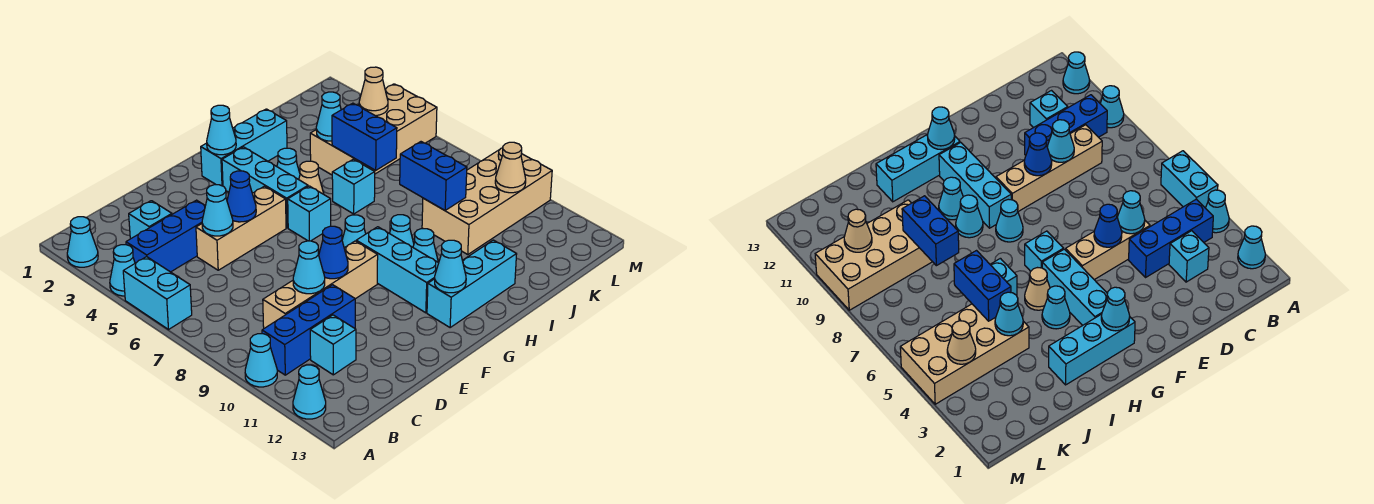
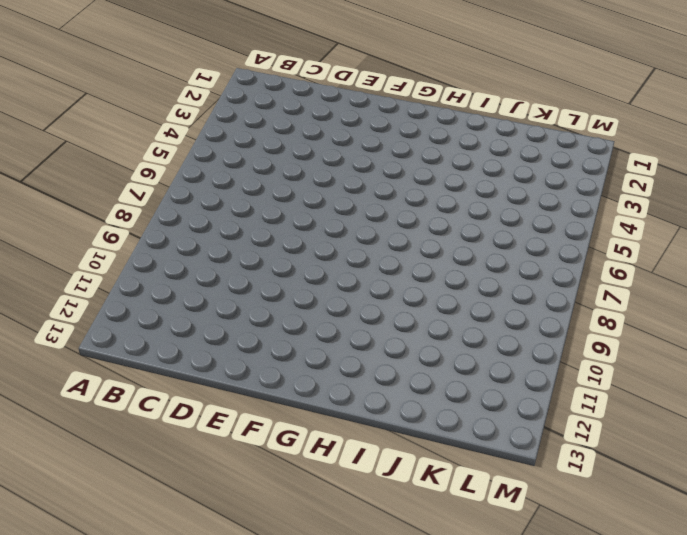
none -> cyan cone A2 level 1
none -> cyan cone A4 level 1
none -> cyan brick A5:A6 level 1
none -> cyan cone A10 level 1

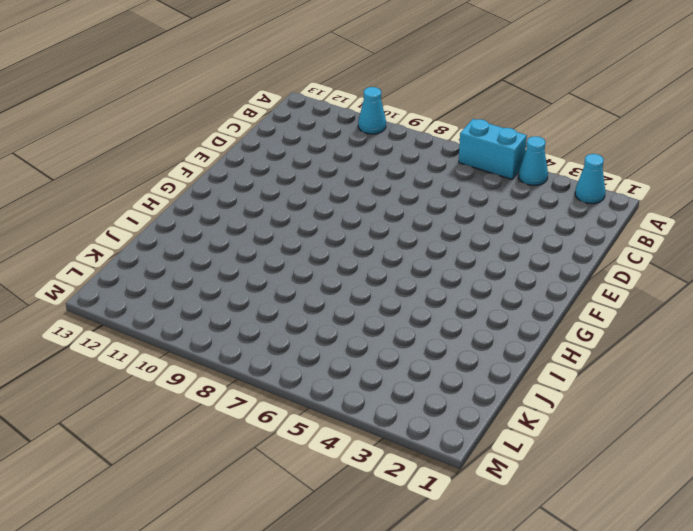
none -> cyan cone A12 level 1
none -> blue brick B4:D4 level 1
none -> blue brick B10:D10 level 1
none -> cyan brick C3 level 1

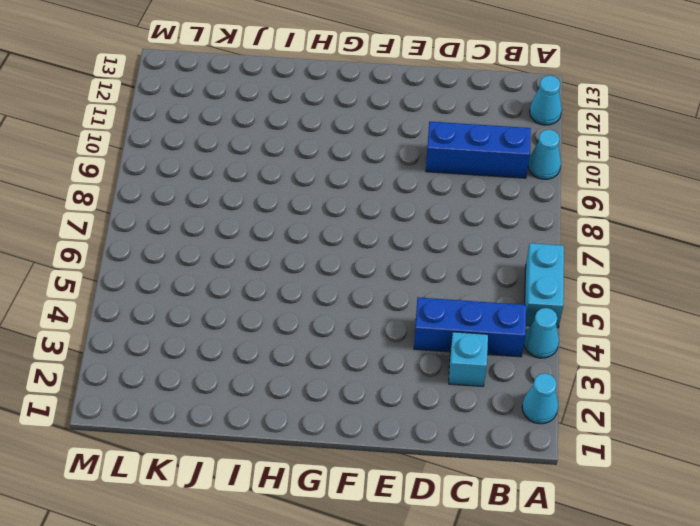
none -> tan brick C9:F9 level 1
none -> cyan brick C11 level 1
none -> tan brick D5:F5 level 1
none -> cyan brick G2:I2 level 1

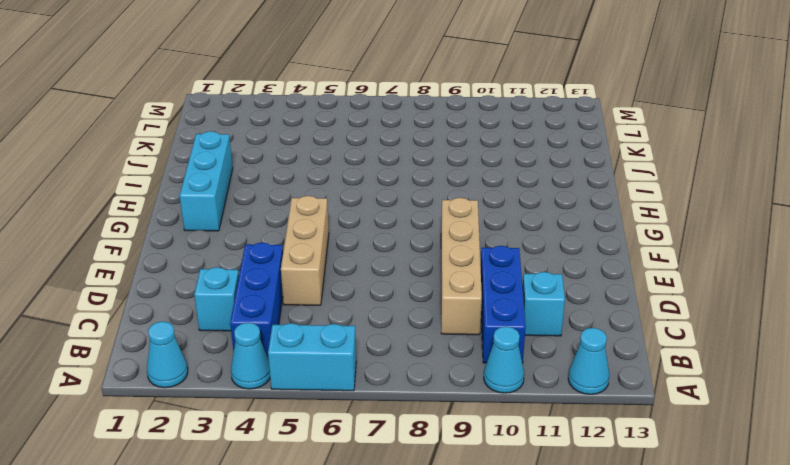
none -> cyan brick G3:G5 level 1
none -> cyan brick G6 level 1
none -> cyan cone G8 level 1
none -> cyan brick G9:G11 level 1

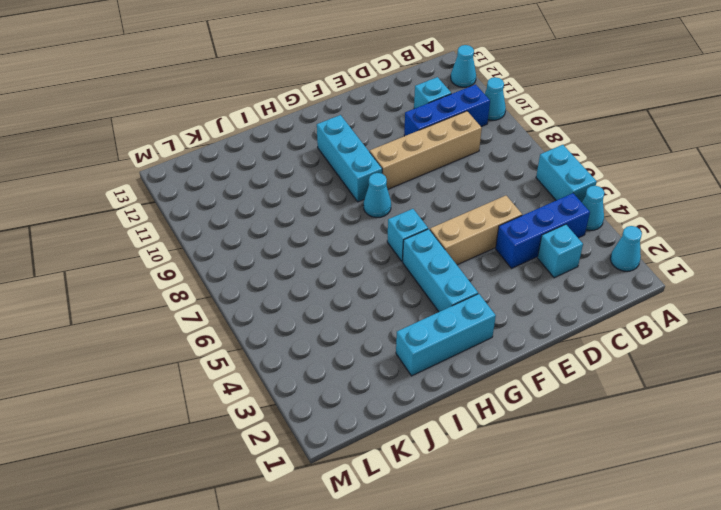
none -> cyan brick G12:I12 level 1
none -> cyan cone H4 level 1
none -> tan cone H5 level 1
none -> cyan cone H9 level 1

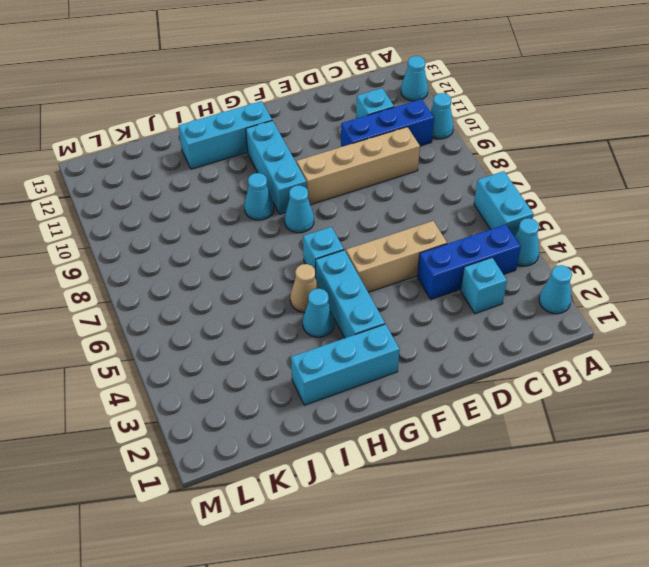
none -> cyan cone H10 level 1
none -> cyan brick I6 level 1
none -> tan brick J4:M5 level 1
none -> tan brick J9:M10 level 1

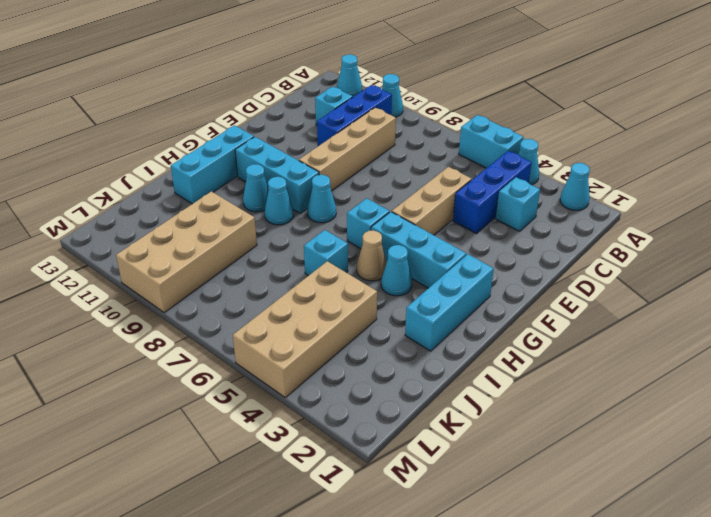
none -> cyan cone D5 level 2
none -> cyan cone D9 level 2
none -> blue cone E5 level 2
none -> blue cone E9 level 2

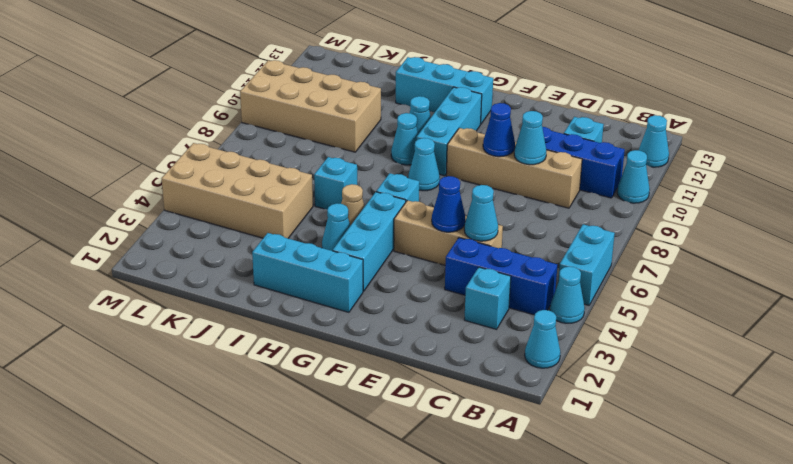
none -> cyan cone G2 level 2
none -> cyan cone G12 level 2
none -> cyan cone J4 level 2
none -> blue brick J5:J6 level 2

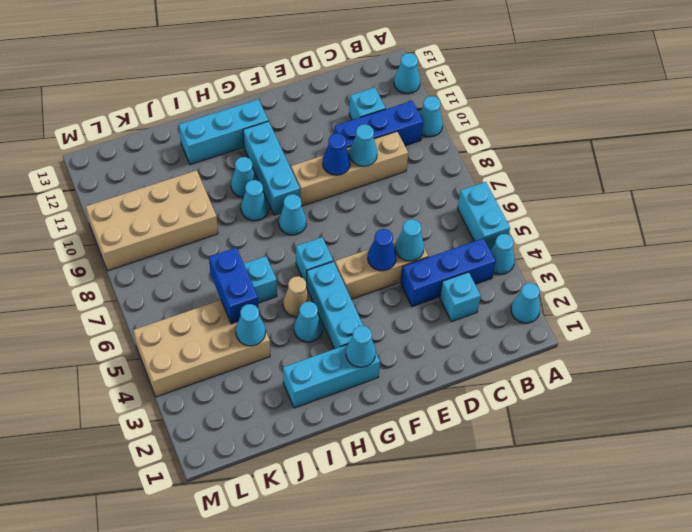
none -> cyan cone G12 level 2
none -> blue brick J8:J9 level 2
none -> tan cone L4 level 2
none -> tan cone L10 level 2

